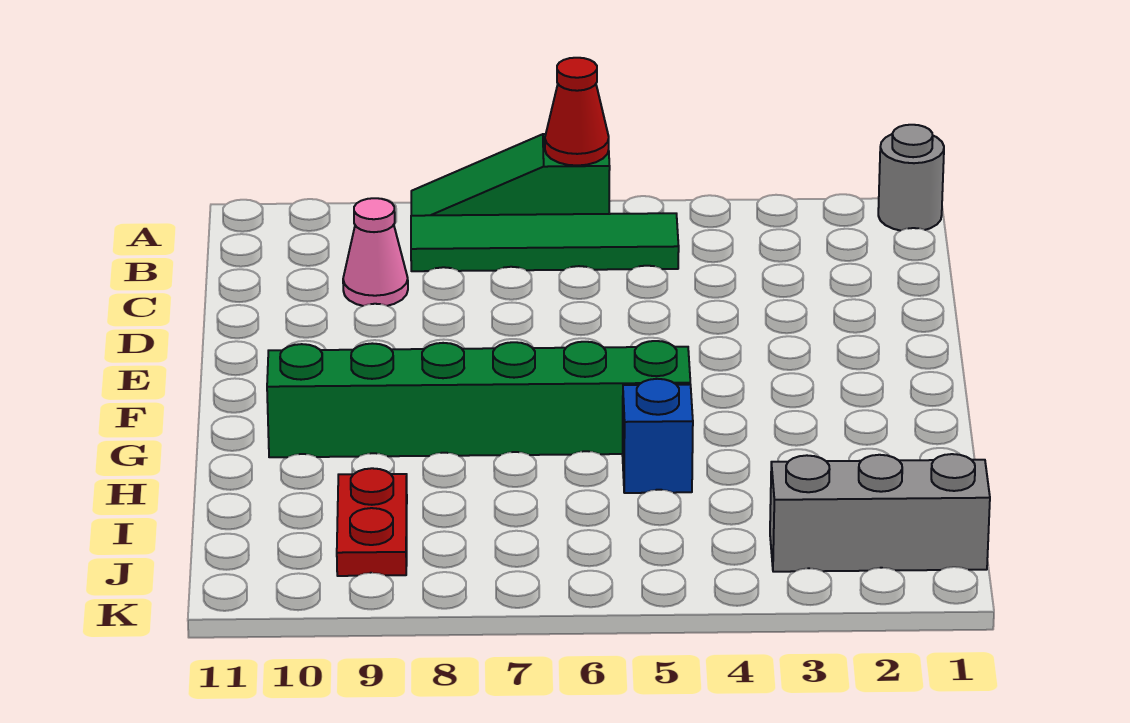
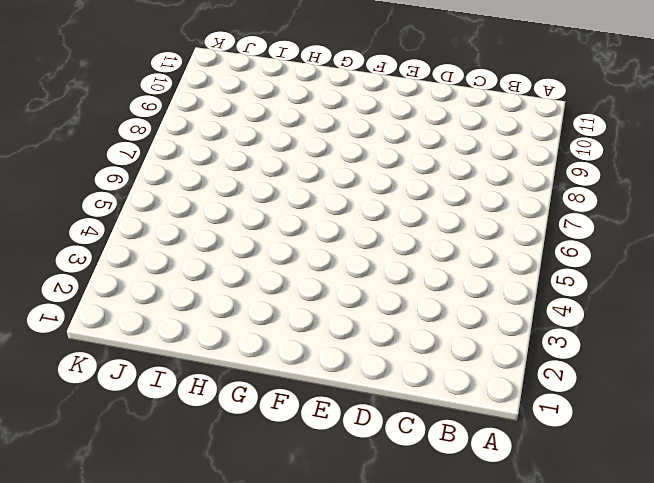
none -> grey round brick A1 level 1
none -> green slope A6:A8 level 1 top 6

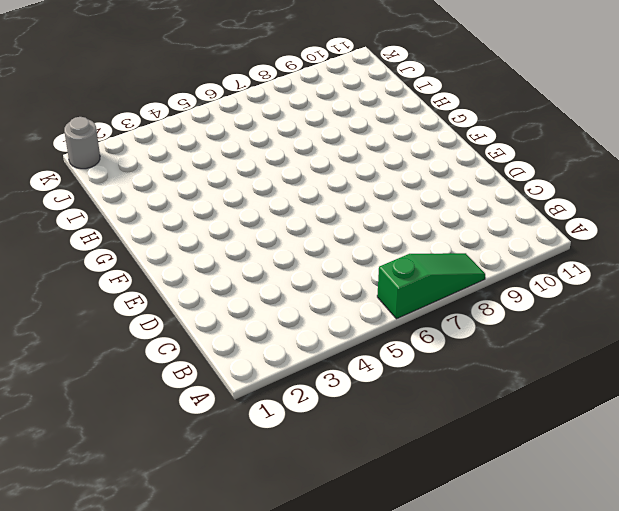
grey round brick K1 level 1 -> grey round brick A1 level 1
none -> green tile B5:B8 level 1
none -> pink cone C9 level 1

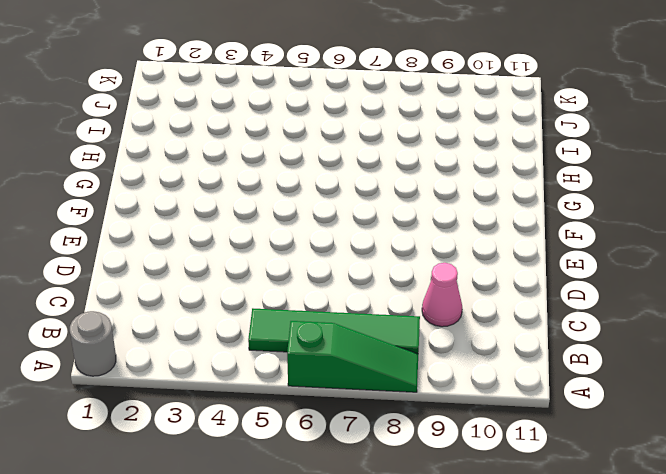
none -> green brick G5:G10 level 1
none -> blue brick H5 level 1

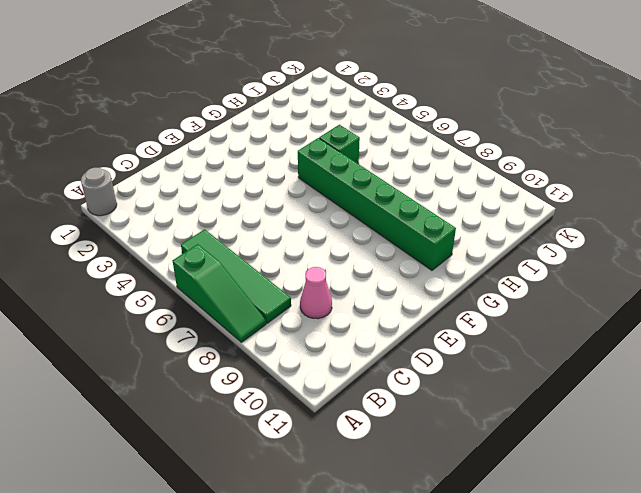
green brick H5 level 1 -> blue brick H5 level 1
none -> red plate I9:J9 level 1
none -> grey brick J1:J3 level 1

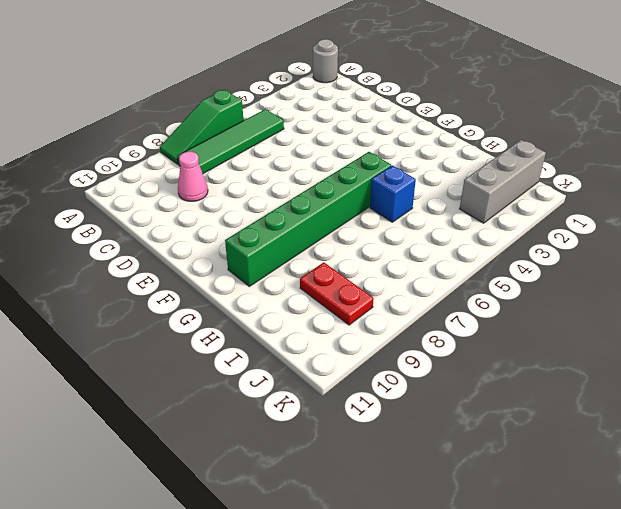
none -> red cone A6 level 2

